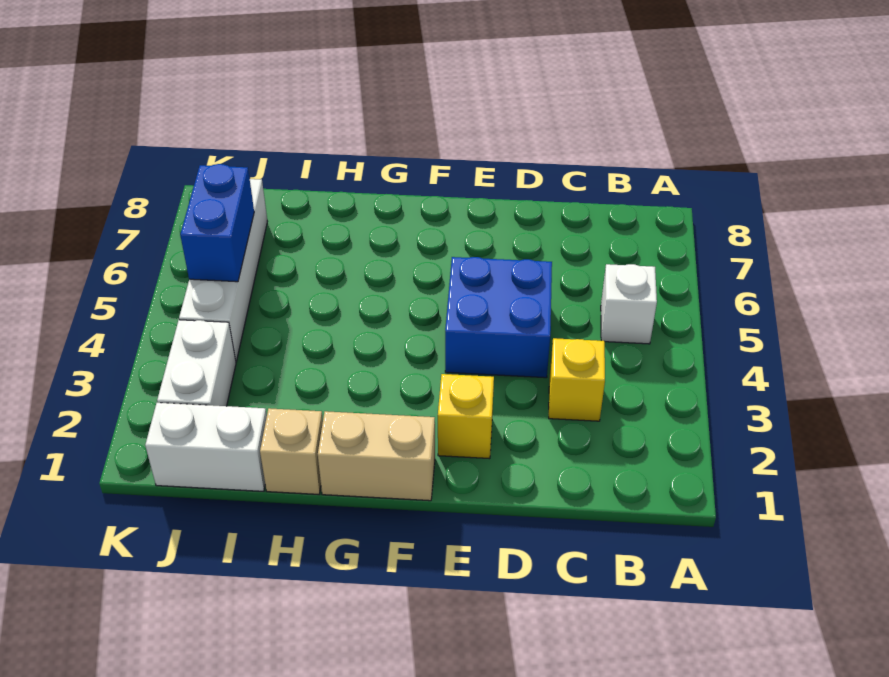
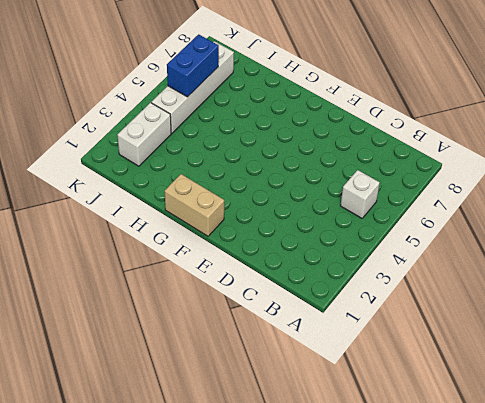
none -> yellow brick C3 level 1
none -> blue brick D4:E5 level 1

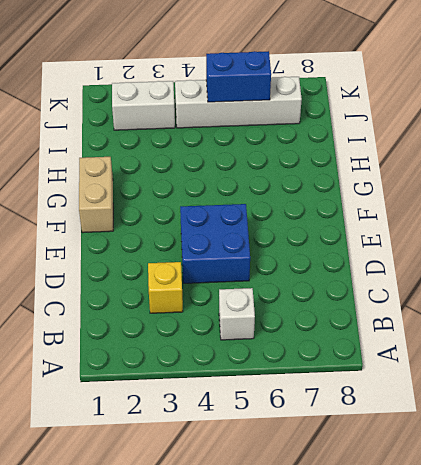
none -> yellow brick E2 level 1
none -> tan brick H1 level 1

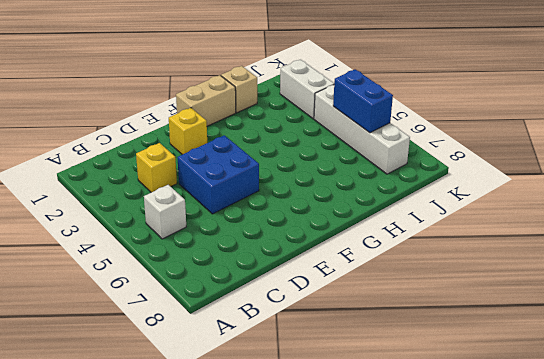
none -> white brick I1:J1 level 1

